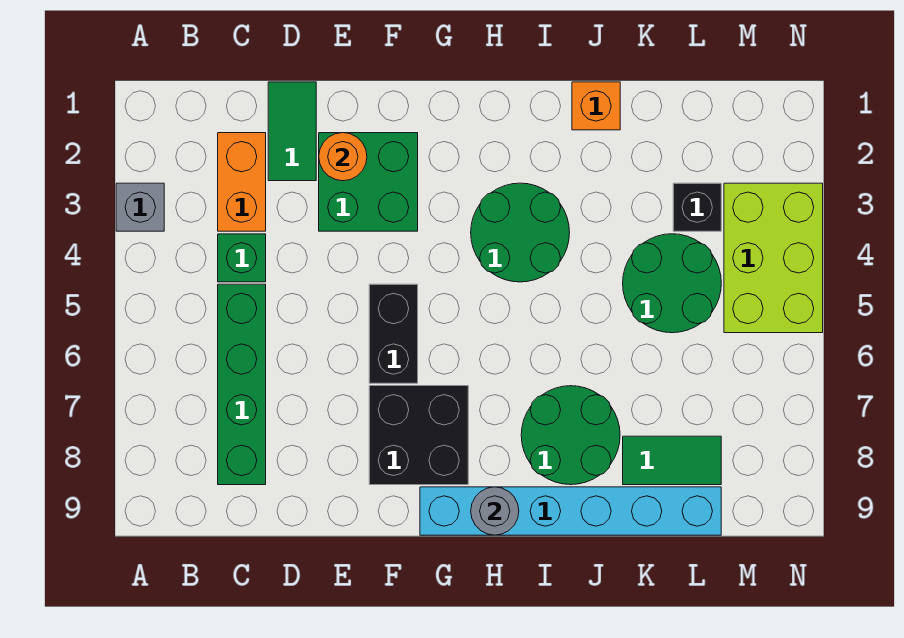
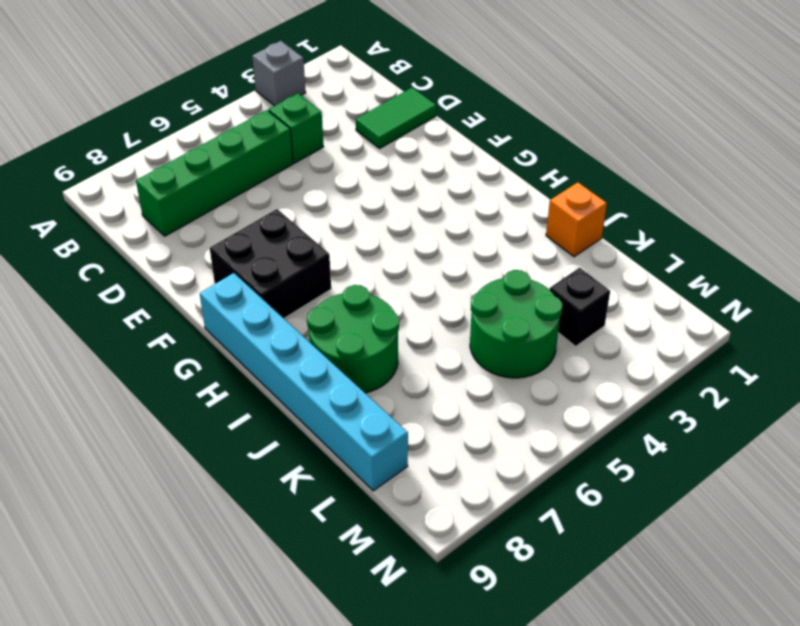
none -> orange brick C2:C3 level 1
none -> green brick E2:F3 level 1
none -> black brick F5:F6 level 1

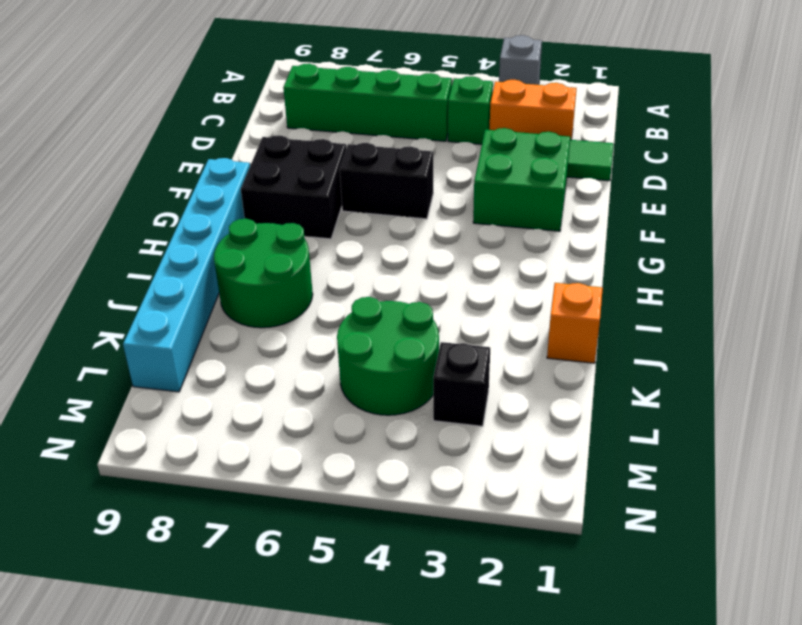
none -> green round brick H3:I4 level 1
none -> green tile K8:L8 level 1
none -> lime brick M3:N5 level 1

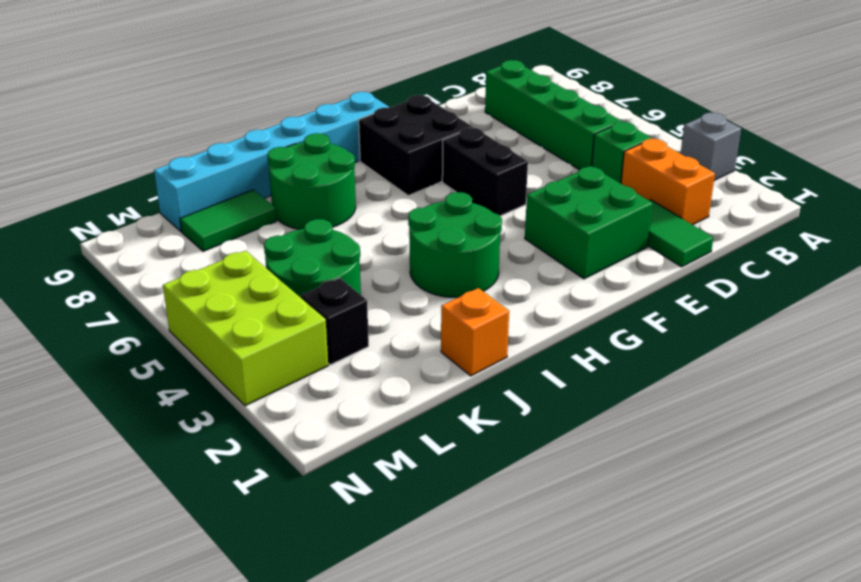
none -> orange round brick E2 level 2
none -> grey round brick H9 level 2

